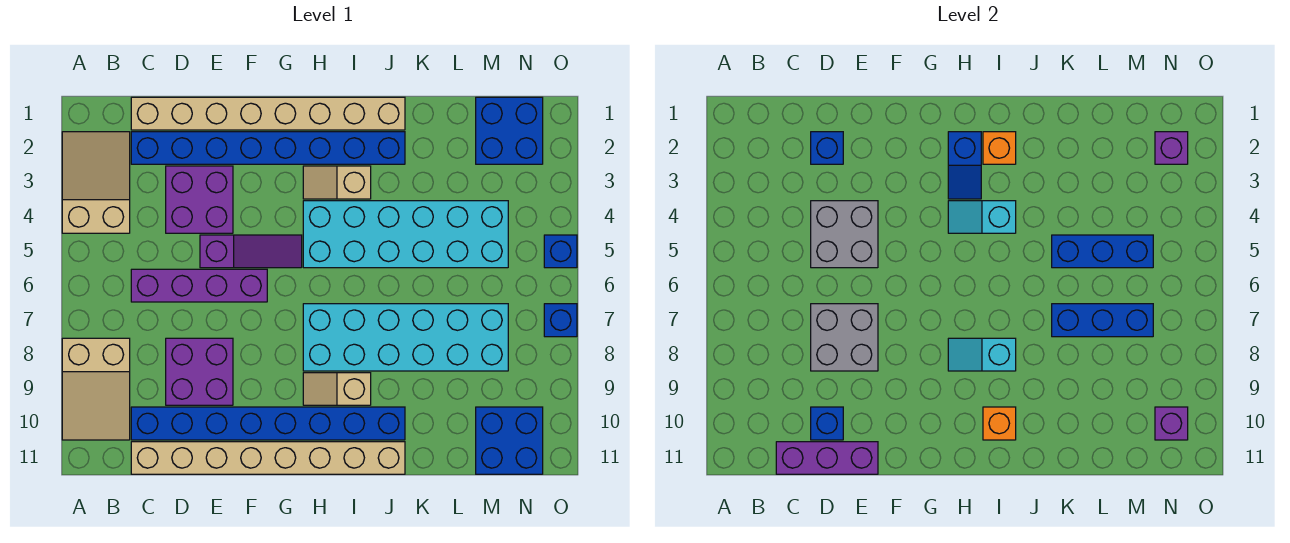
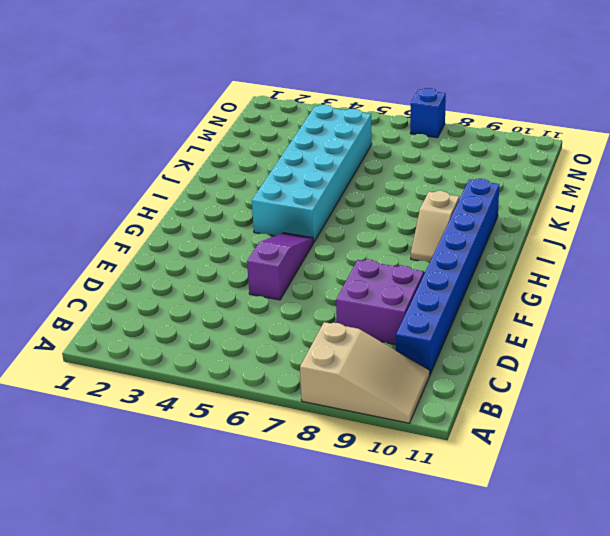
none -> tan slope A2:B4 level 1 top 4
none -> tan brick C1:J1 level 1
none -> blue brick C2:J2 level 1
none -> purple brick C6:F6 level 1

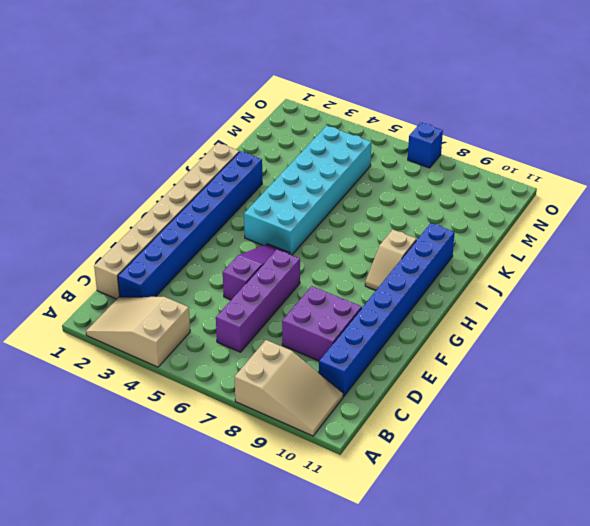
none -> tan brick C11:J11 level 1
none -> purple brick D3:E4 level 1
none -> tan slope H3:I3 level 1 top I
none -> cyan brick H7:M8 level 1

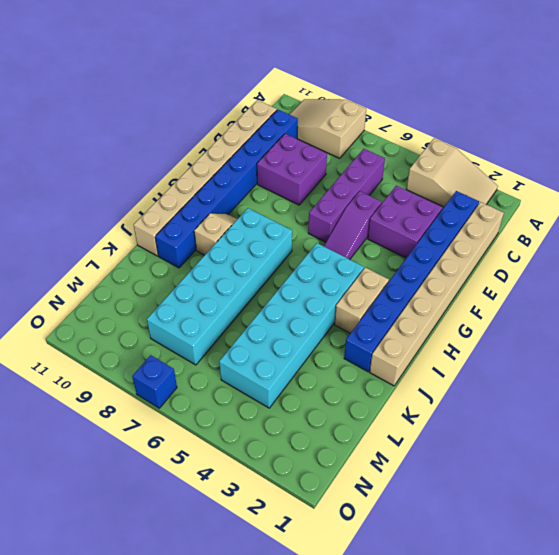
tan brick H3:I3 level 1 -> tan slope H3:I3 level 1 top I
none -> blue brick M1:N2 level 1
none -> blue brick M10:N11 level 1
none -> blue brick O5 level 1
none -> purple brick C11:E11 level 2

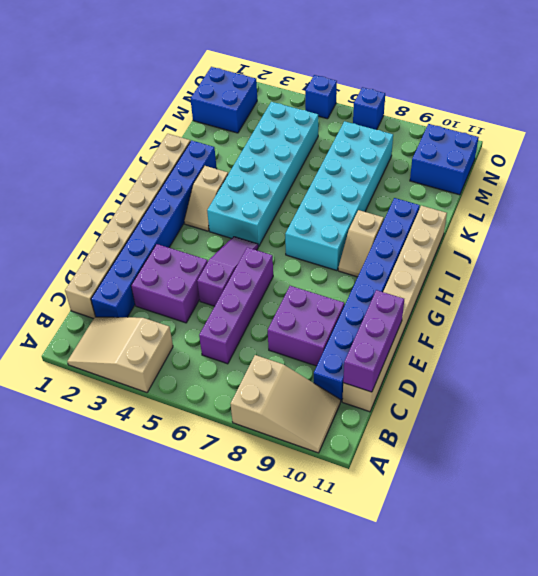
none -> blue brick D2 level 2
none -> grey brick D4:E5 level 2
none -> grey brick D7:E8 level 2
none -> blue brick D10 level 2

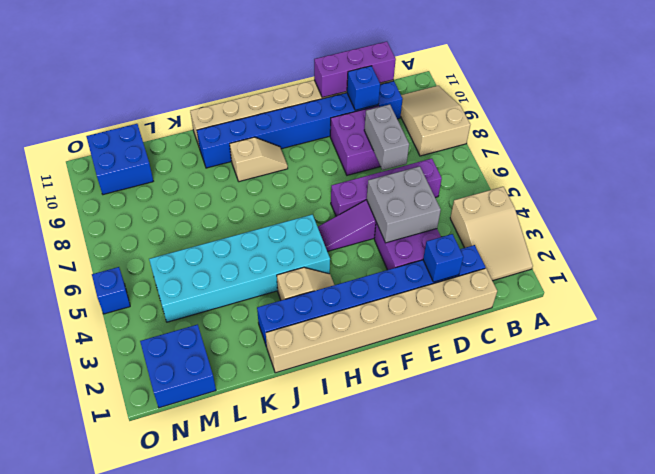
grey brick D7:D8 level 2 -> grey brick D7:E8 level 2
none -> cyan brick H7:M8 level 1
none -> blue brick O7 level 1
none -> blue slope H2:H3 level 2 top 2
none -> cyan slope H4:I4 level 2 top I

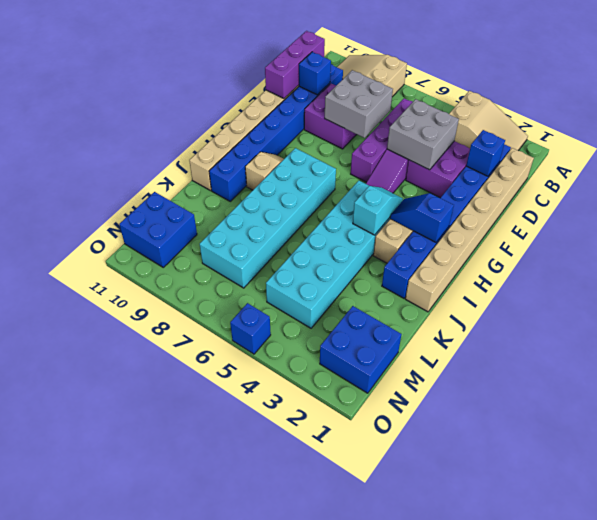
none -> blue brick O7 level 1
none -> cyan slope H8:I8 level 2 top I
none -> orange brick I2 level 2
none -> orange brick I10 level 2

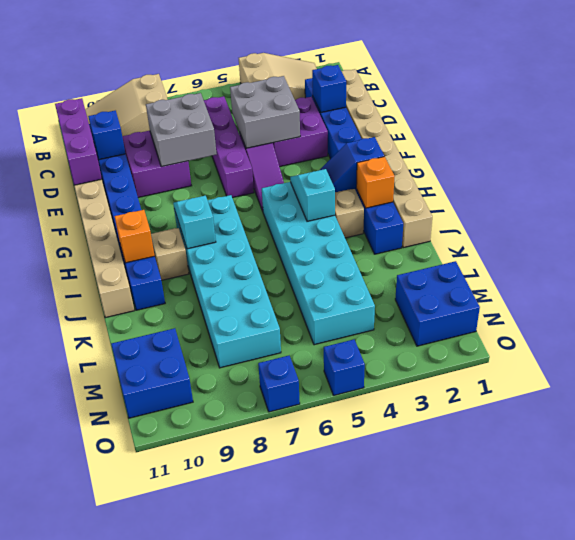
none -> blue brick K5:M5 level 2
none -> blue brick K7:M7 level 2
none -> purple brick N2 level 2
none -> purple brick N10 level 2

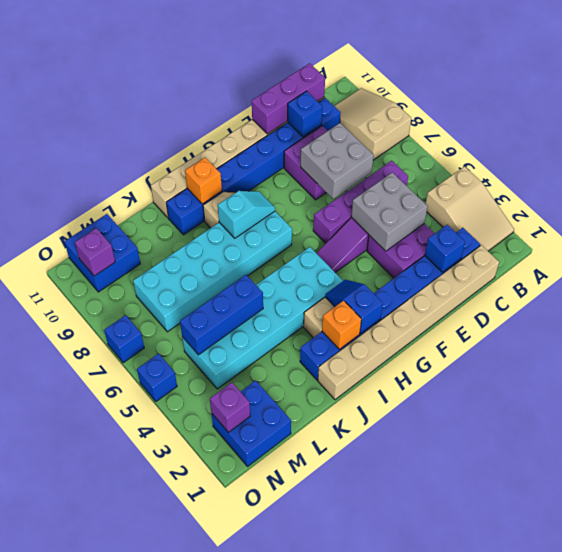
none -> cyan slope H4:I4 level 2 top I
none -> blue brick K7:M7 level 2

